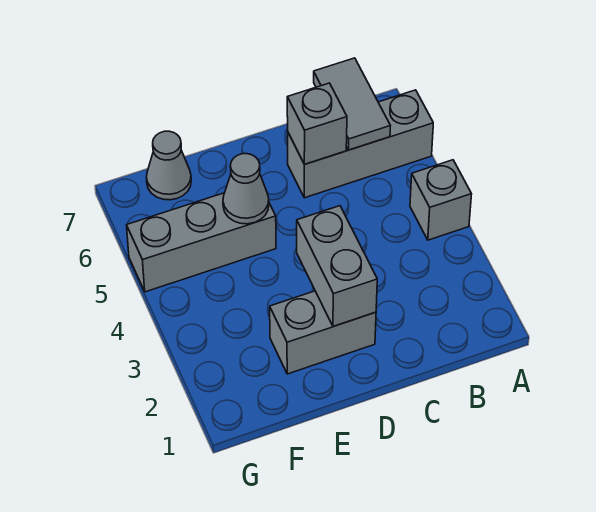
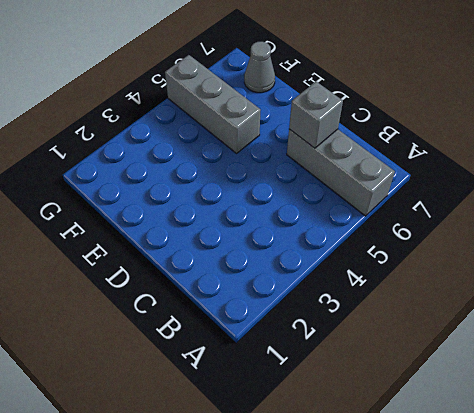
none -> grey brick A4 level 1
none -> grey brick D2:E2 level 1

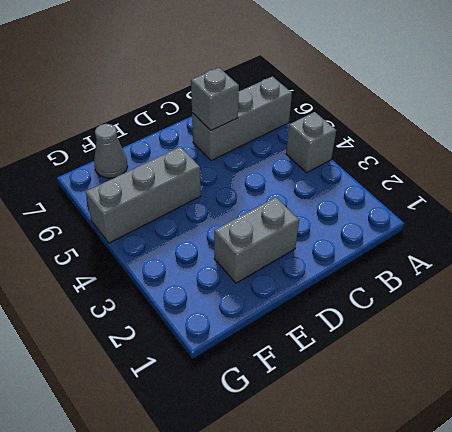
none -> grey tile B6:B7 level 2
none -> grey brick D2:D3 level 2

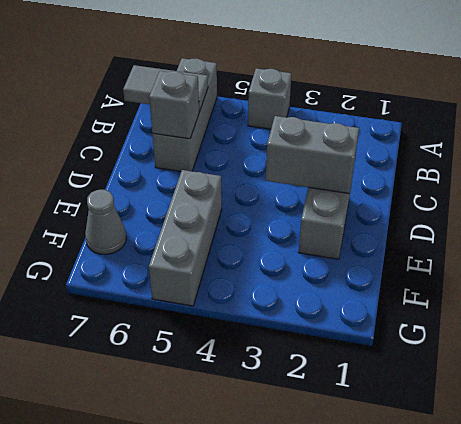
none -> grey cone E5 level 2

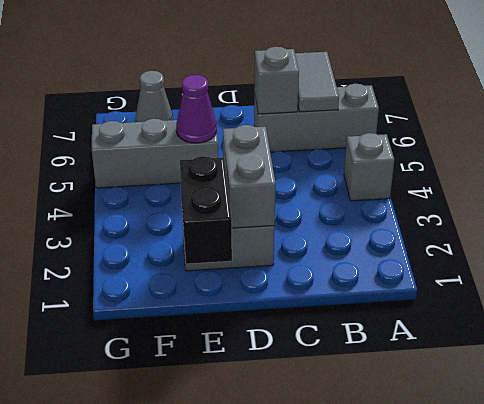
black brick E1:E2 level 2 -> none
purple cone E5 level 2 -> grey cone E5 level 2

